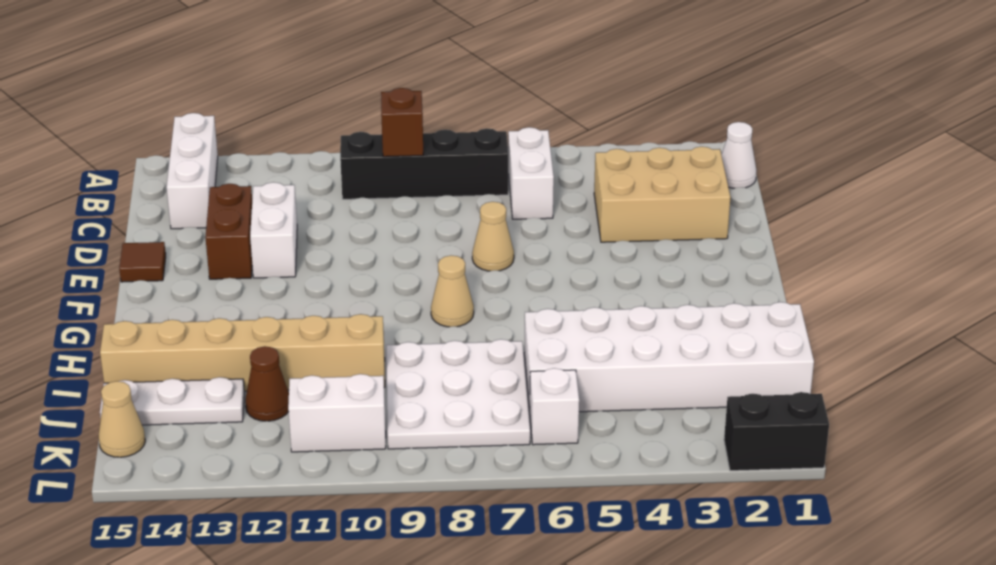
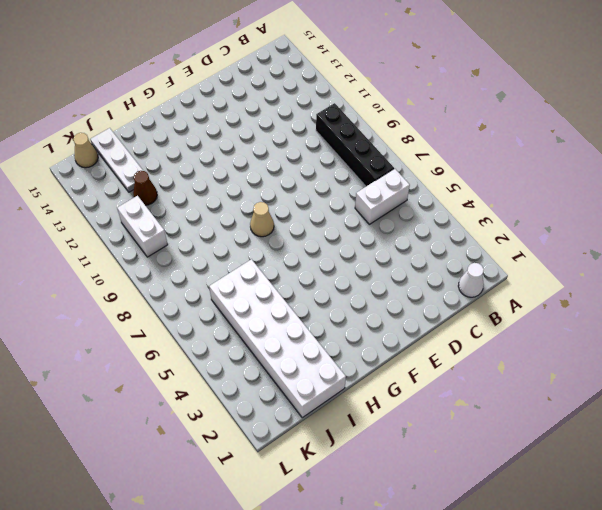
none -> white brick A14:C14 level 1
none -> tan brick C2:D4 level 1
none -> white brick D12:E12 level 1

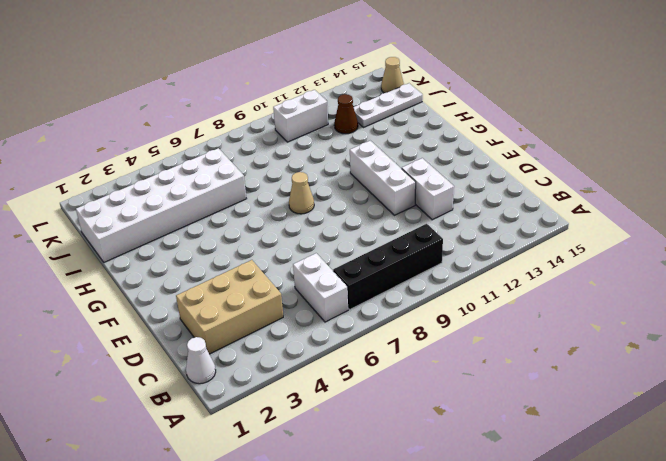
white brick E11:G11 level 1 -> white brick A14:C14 level 1
none -> brown brick D13:E13 level 1
none -> tan cone E7 level 1
none -> brown tile E15 level 1

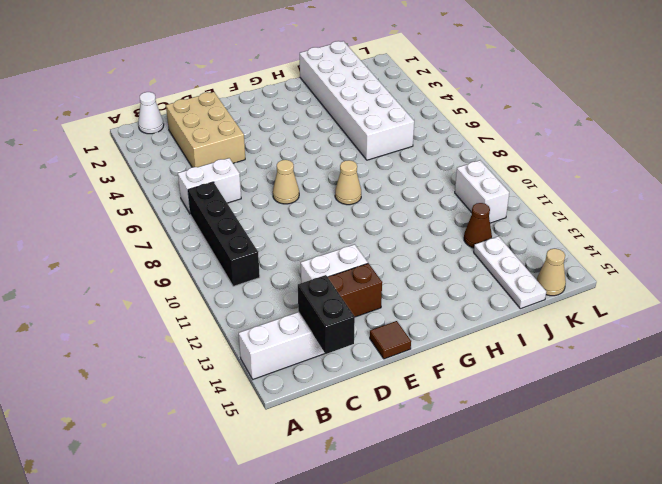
black brick C14:C15 level 2 -> black brick L1:L2 level 1
none -> white plate I7:K9 level 1
none -> tan brick I10:I15 level 1
none -> white brick K6 level 1

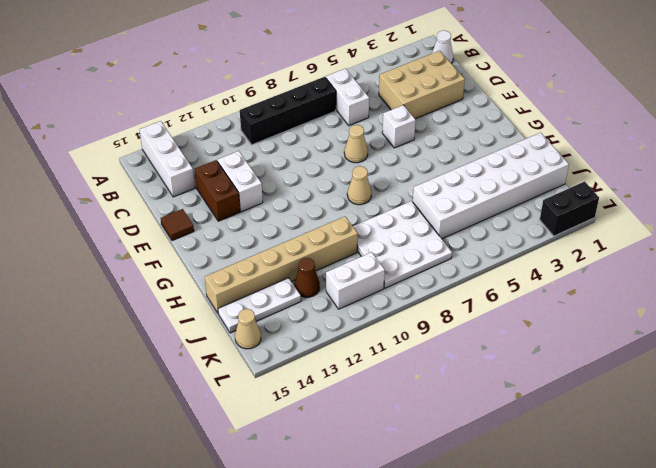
white brick E5 level 1 -> white brick K6 level 1
none -> brown brick B9 level 2

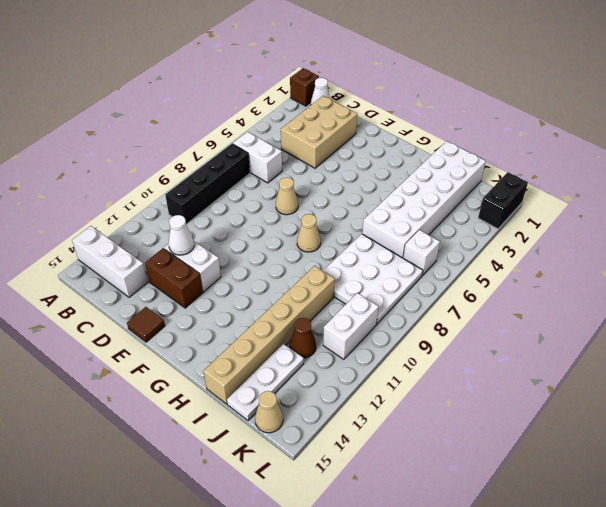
brown brick A1 level 1 -> brown brick B9 level 2
white cone D12 level 2 -> none

